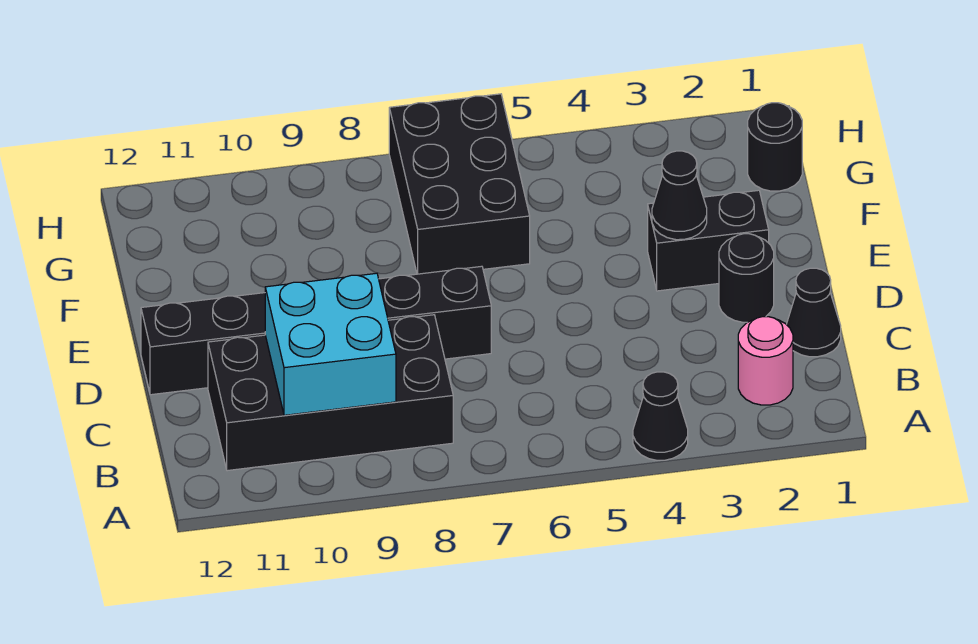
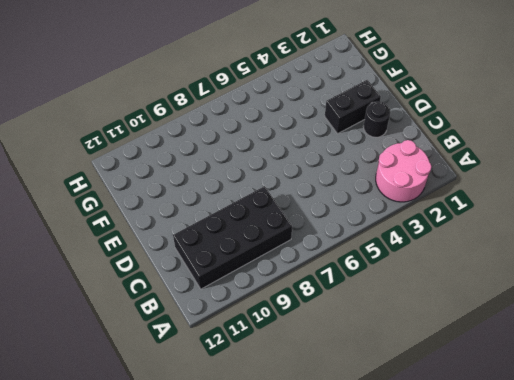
pink round brick A2:B3 level 1 -> pink round brick B2 level 1
none -> black cone A4 level 1
none -> black cone C1 level 1

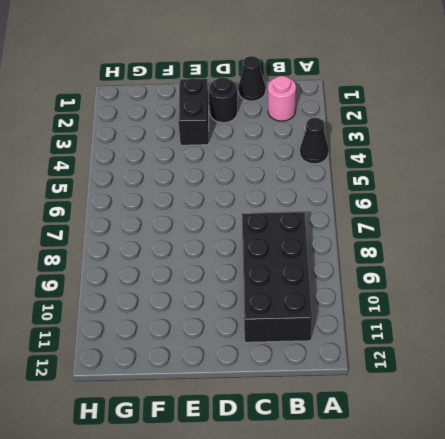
none -> black brick D7:D12 level 1
none -> black brick F6:H7 level 1

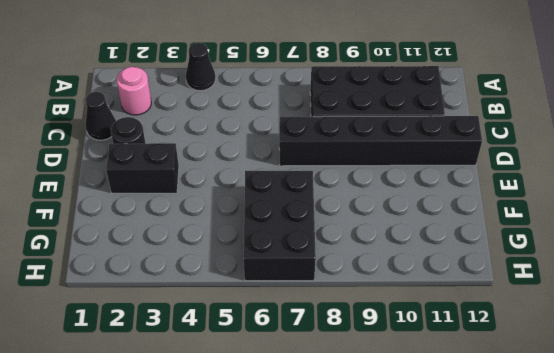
none -> black round brick G1 level 1
none -> cyan brick B9:C10 level 2

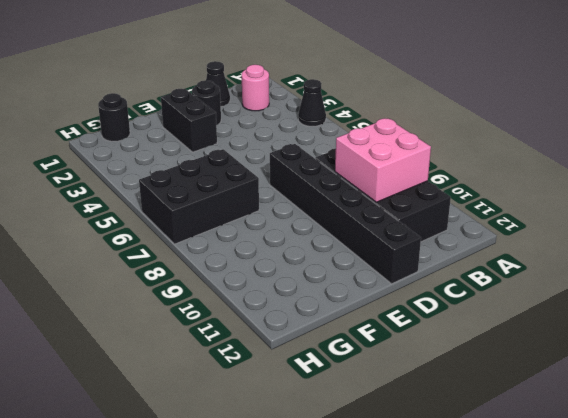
pink brick B9:C10 level 2 -> cyan brick B9:C10 level 2
none -> black cone E3 level 2

